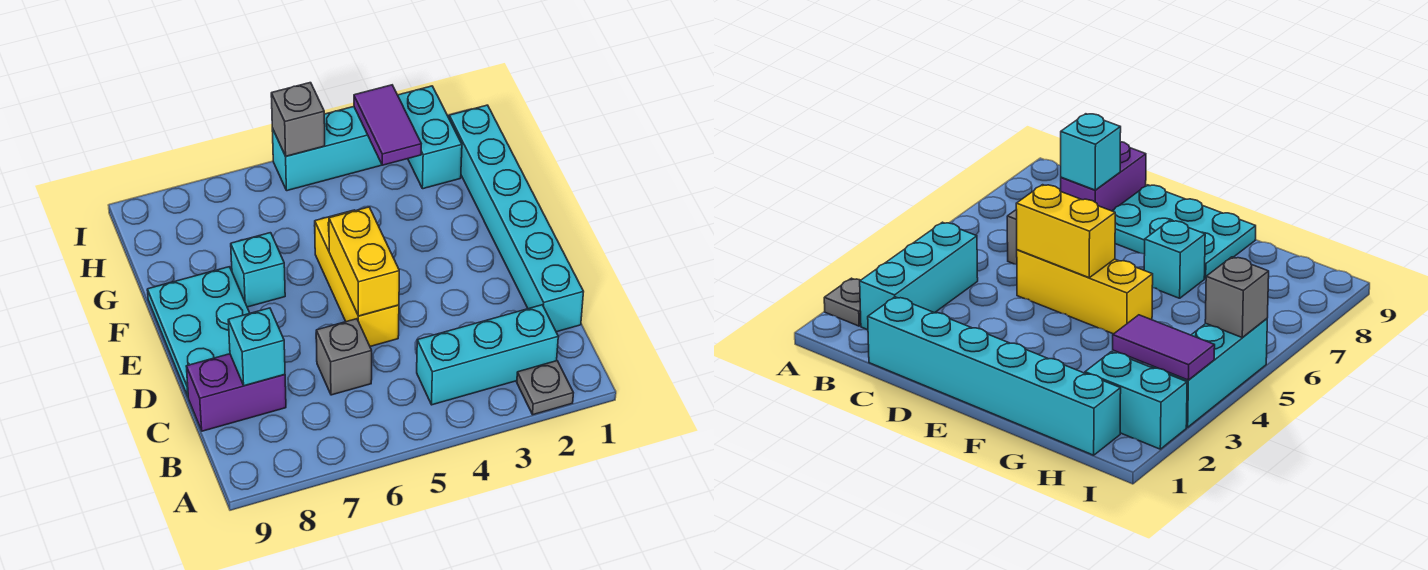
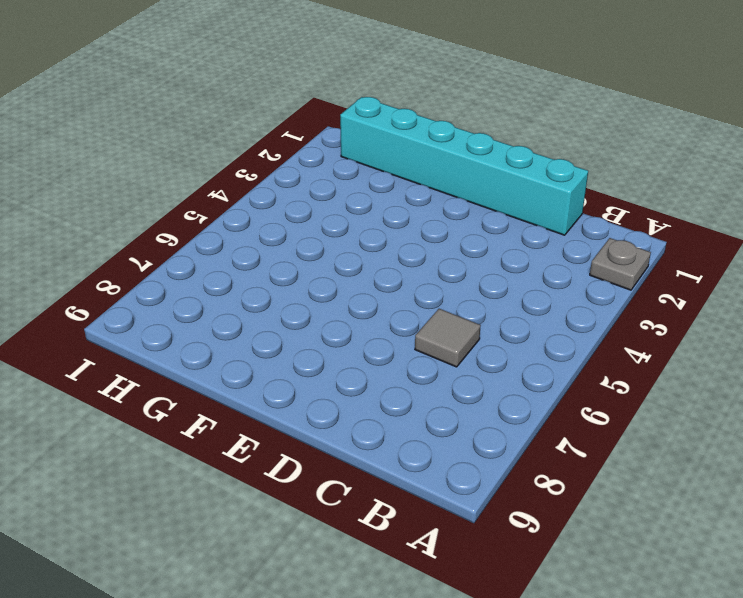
grey tile C6 level 1 -> grey brick C6 level 1
none -> cyan brick B2:B4 level 1
none -> purple brick C8:C9 level 1
none -> yellow brick D5:F5 level 1

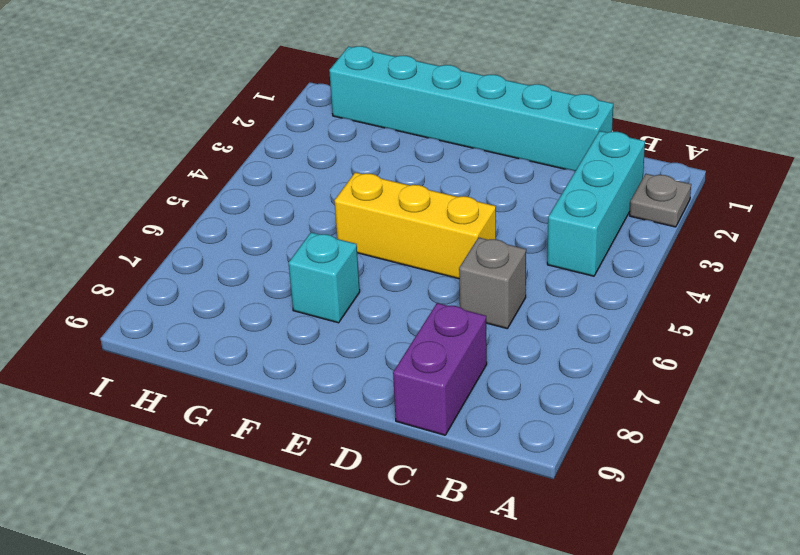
none -> cyan plate D8:F9 level 1
none -> cyan brick H2:I2 level 1
none -> cyan brick I3:I5 level 1

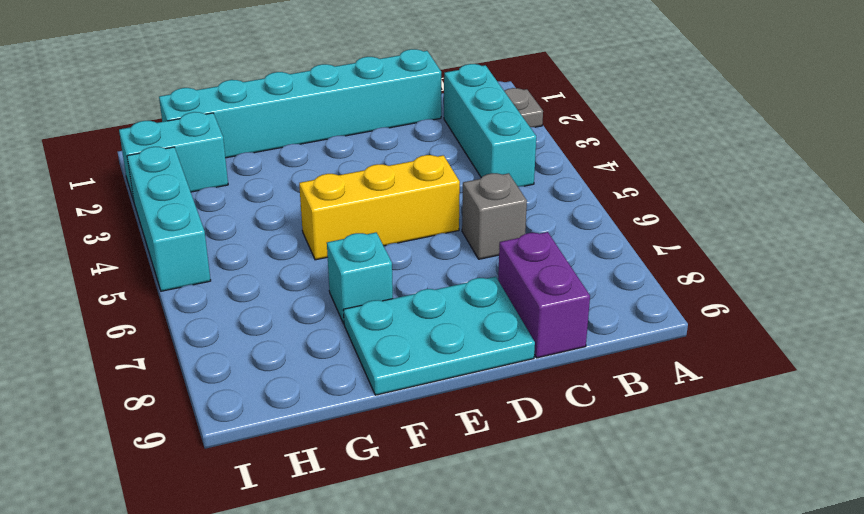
none -> cyan brick C8 level 2
none -> yellow brick D5:E5 level 2
none -> purple tile H3:I3 level 2

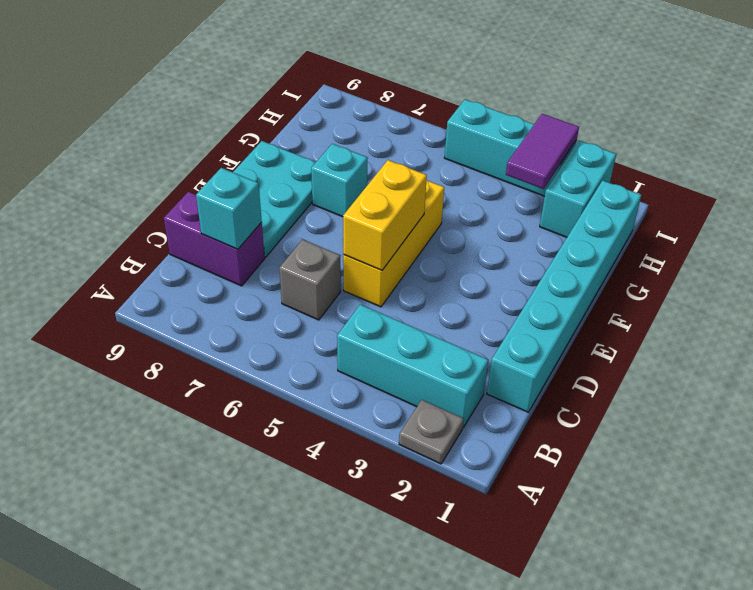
none -> grey brick I5 level 2

